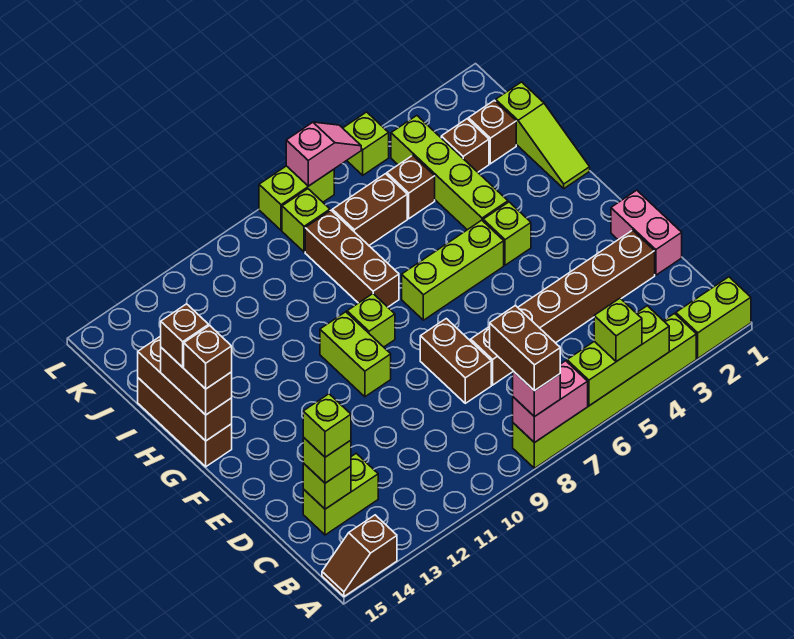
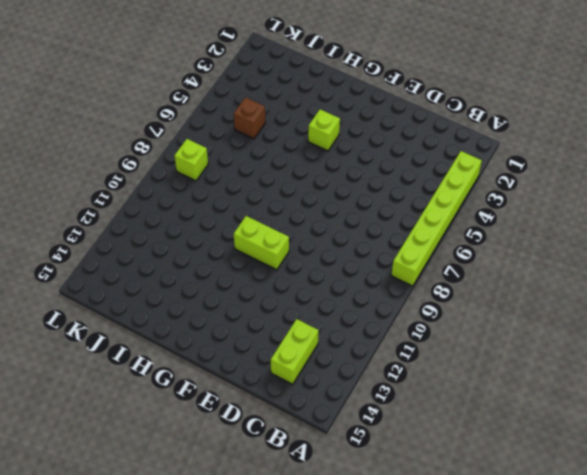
none -> lime brick A1:A2 level 1
none -> brown slope A14:A15 level 1 top 14
none -> pink brick D1:E1 level 1
none -> brown brick D2:D7 level 1

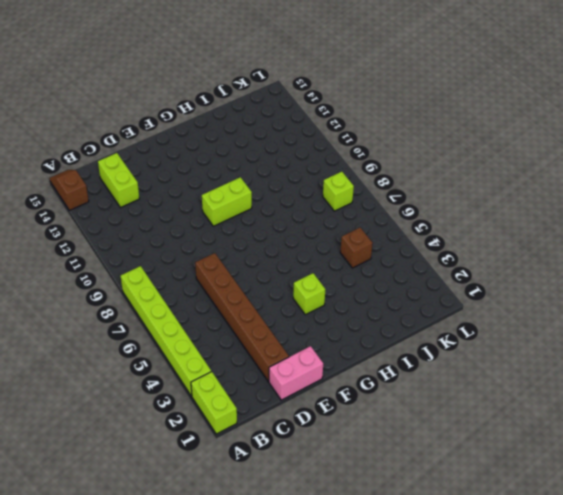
none -> brown brick D8:E8 level 1
none -> lime brick G5:G7 level 1
none -> lime brick G9 level 1
none -> brown brick G15:I15 level 1

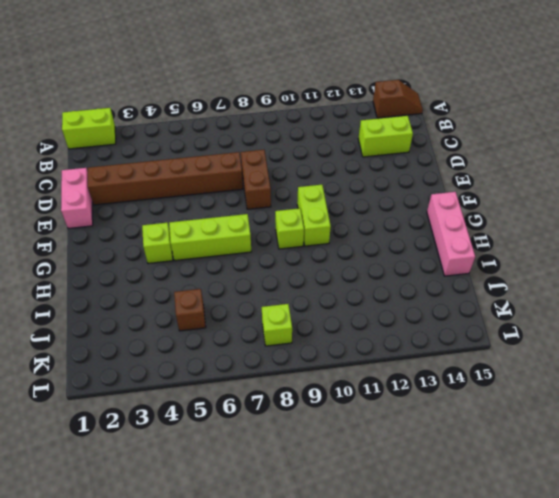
pink brick G15:I15 level 1 -> brown brick G15:I15 level 1
none -> lime brick A3:A8 level 1
none -> lime slope H1:J1 level 1 top J
none -> lime brick H4:K4 level 1
none -> brown brick H8:J8 level 1

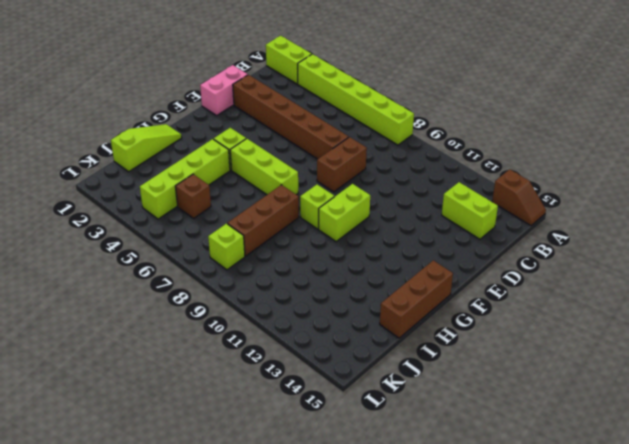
none -> brown brick J2 level 1
none -> brown brick J3 level 1
none -> brown brick J6:J7 level 1
none -> lime brick L5 level 1

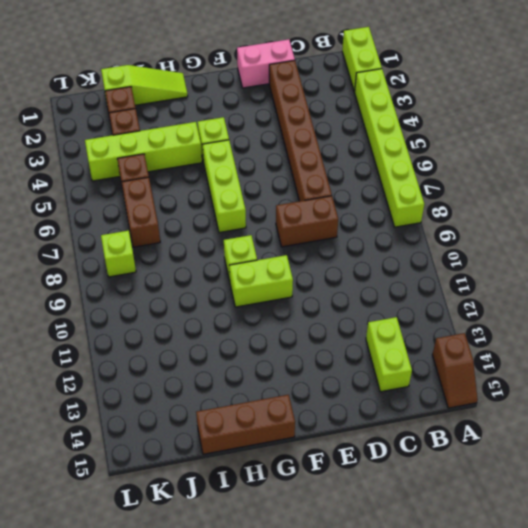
none -> brown brick H8:J8 level 1
none -> lime brick L5 level 1
none -> lime brick L7:L8 level 1
none -> lime brick A4:A6 level 2

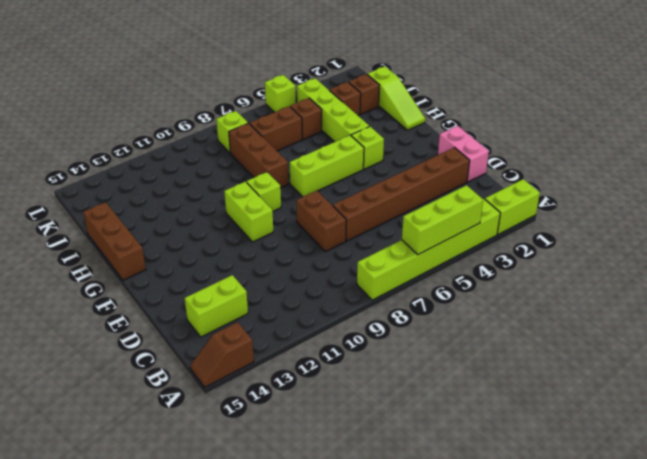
none -> lime brick L7:L8 level 1
none -> pink brick A7:A8 level 2
none -> lime brick C14 level 2
none -> brown brick G15:I15 level 2

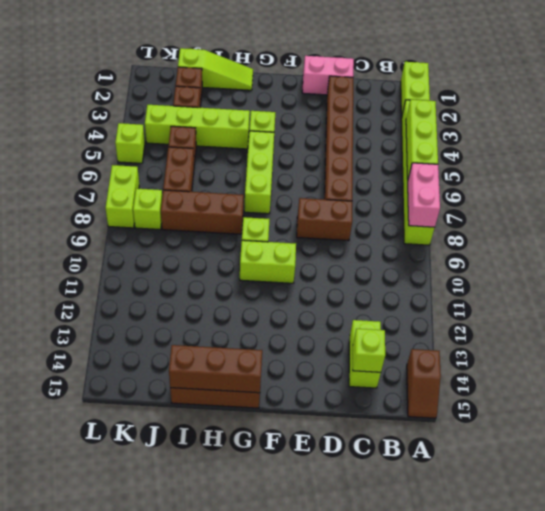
none -> pink slope L6:L7 level 2 top 7
none -> lime brick A5 level 3
none -> pink brick A8 level 3
none -> lime brick C14 level 3

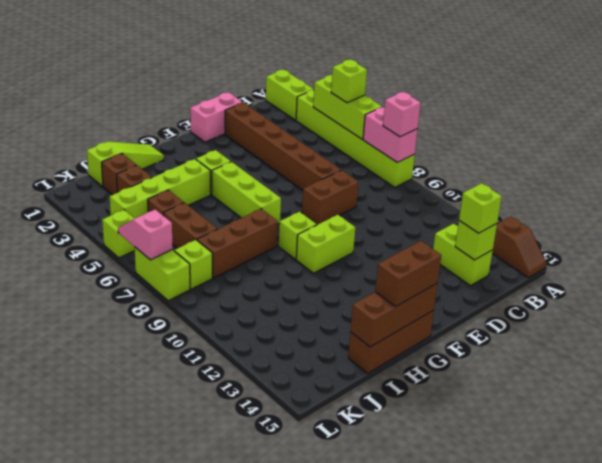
none -> brown brick A8:B8 level 4
none -> lime brick C14 level 4
none -> brown brick G15 level 4
none -> brown brick H15 level 4

